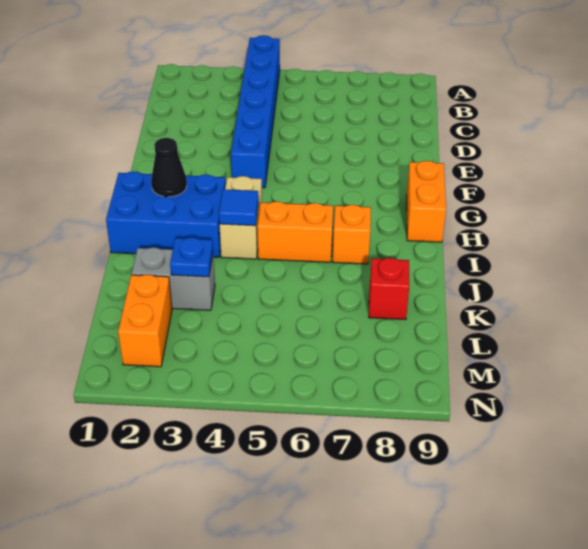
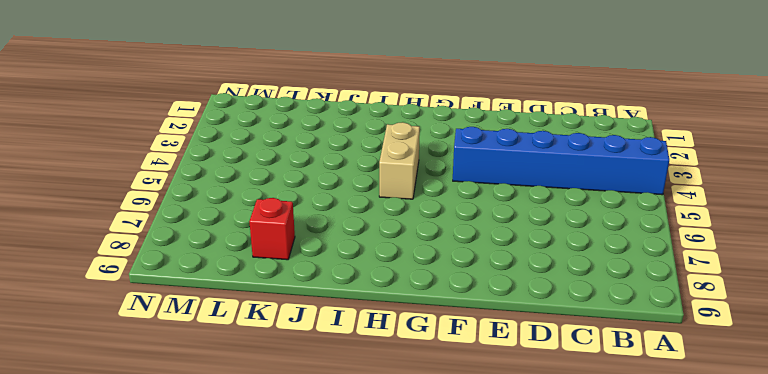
tan brick H4:H5 level 1 -> tan brick H4:I4 level 1
none -> orange brick G9:H9 level 1
none -> blue brick H1:I3 level 1
none -> orange brick I5:I6 level 1

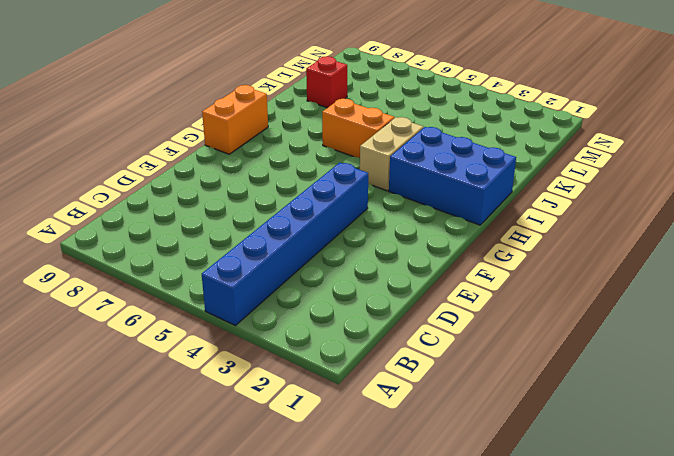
none -> orange brick I7 level 1
none -> grey brick K2:K3 level 1
none -> orange brick L2:M2 level 1

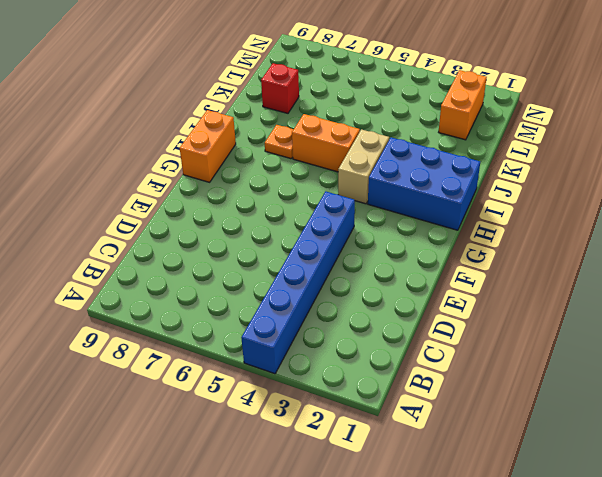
orange plate I7 level 1 -> orange brick I7 level 1
none -> grey brick K2:K3 level 1
none -> black cone H2 level 2
none -> blue tile I4 level 2

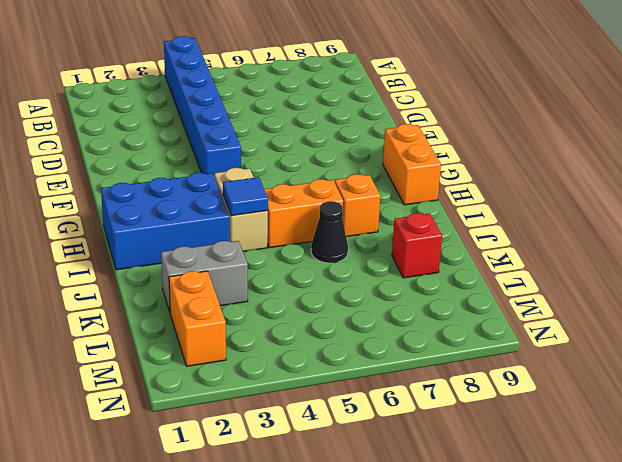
black cone J6 level 1 -> black cone H2 level 2
none -> blue plate K3 level 2

